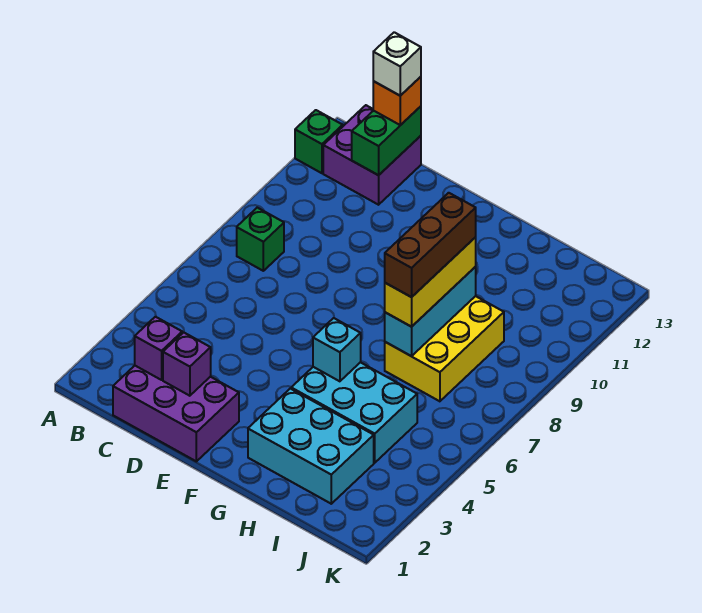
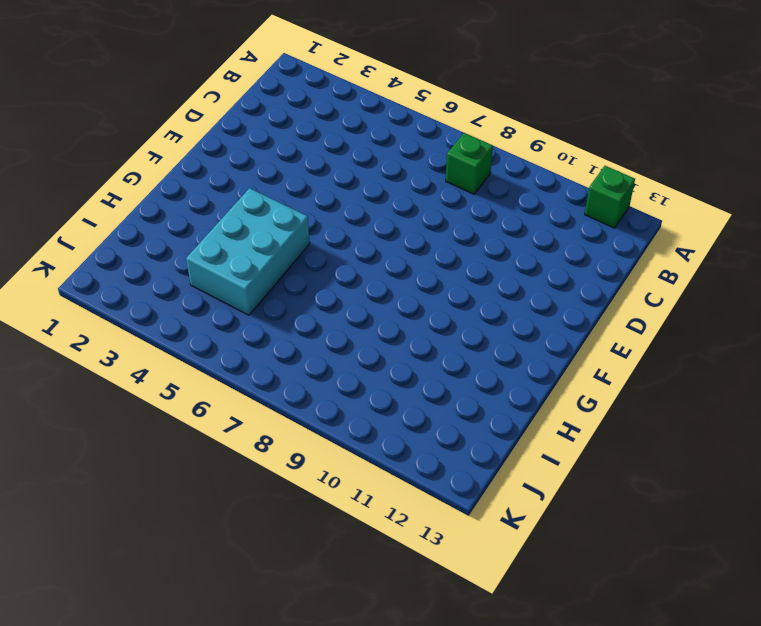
none -> purple brick B12:C13 level 1
none -> purple brick C1:E2 level 1
none -> cyan brick G2:I3 level 1

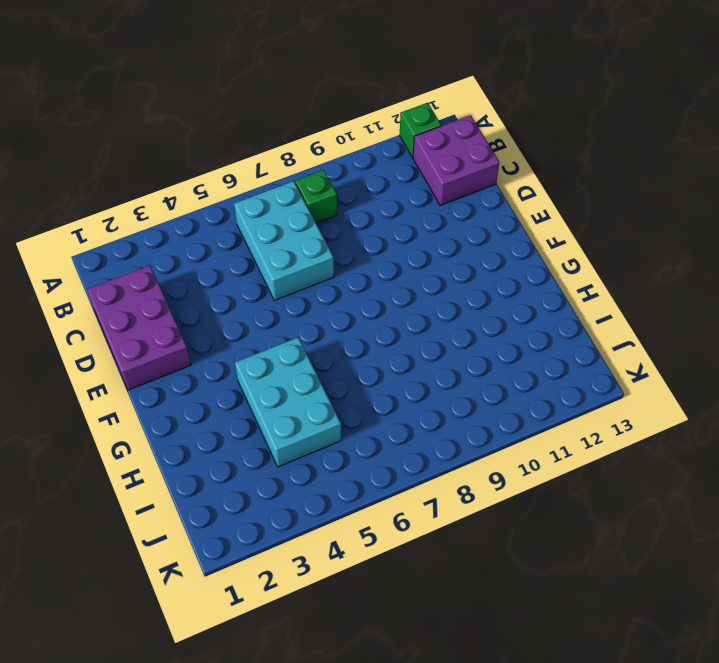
cyan brick B6:D7 level 1 -> cyan brick G2:I3 level 1
none -> yellow brick H7:I9 level 1
none -> purple brick C2 level 2
none -> green brick C12:C13 level 2

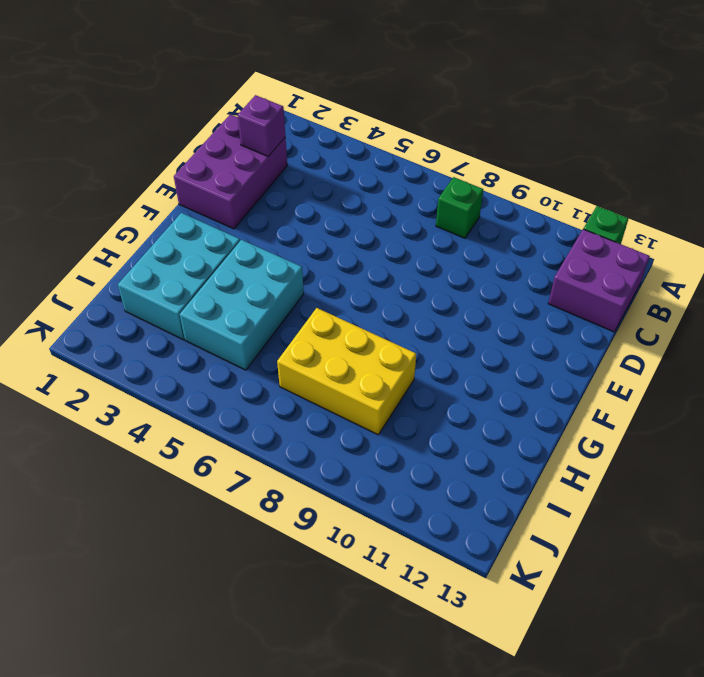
none -> green brick C12:C13 level 2
none -> purple brick D2 level 2
none -> cyan brick G5 level 2

